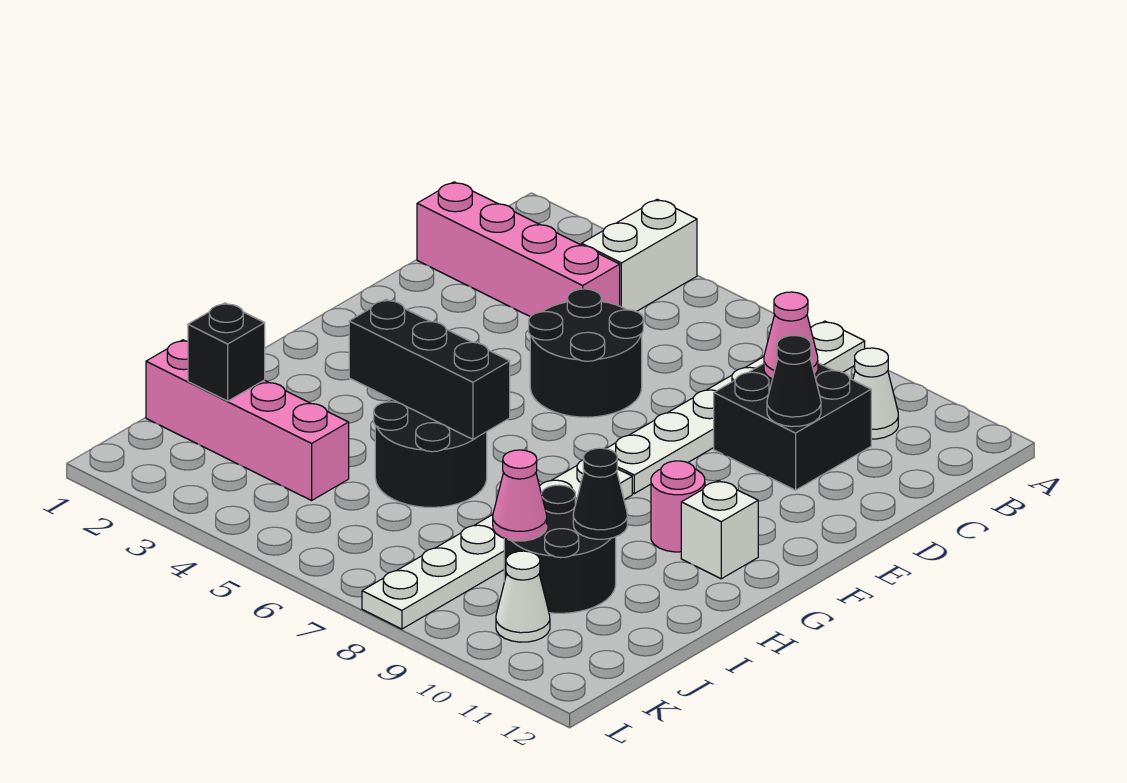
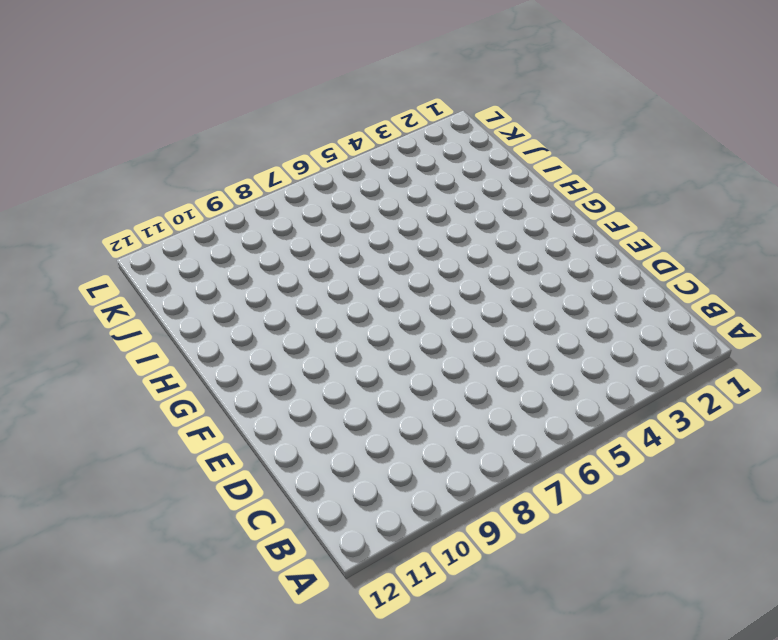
none -> white brick A4:B4 level 1
none -> white plate A8:F8 level 1
none -> white cone B10 level 1

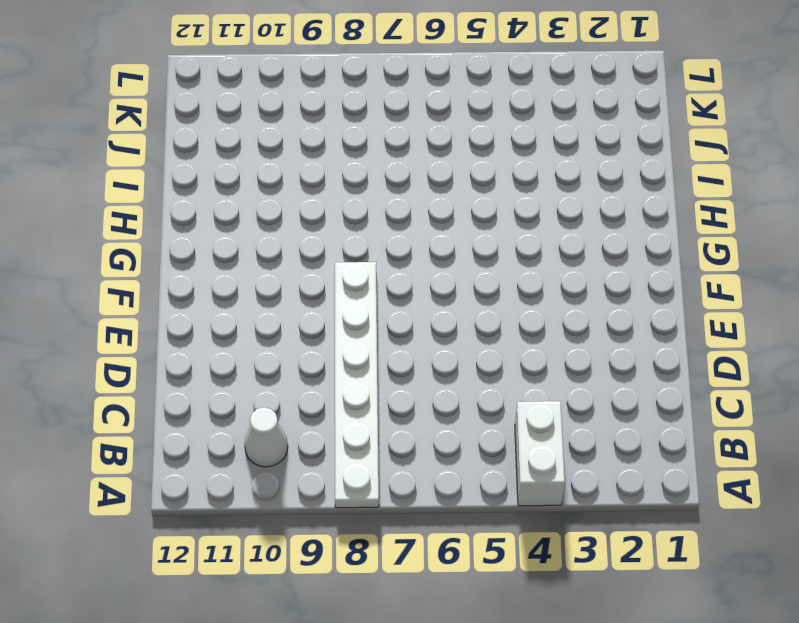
none -> pink brick C1:C4 level 1
none -> black brick C9:D10 level 1
none -> black round brick D5:E6 level 1

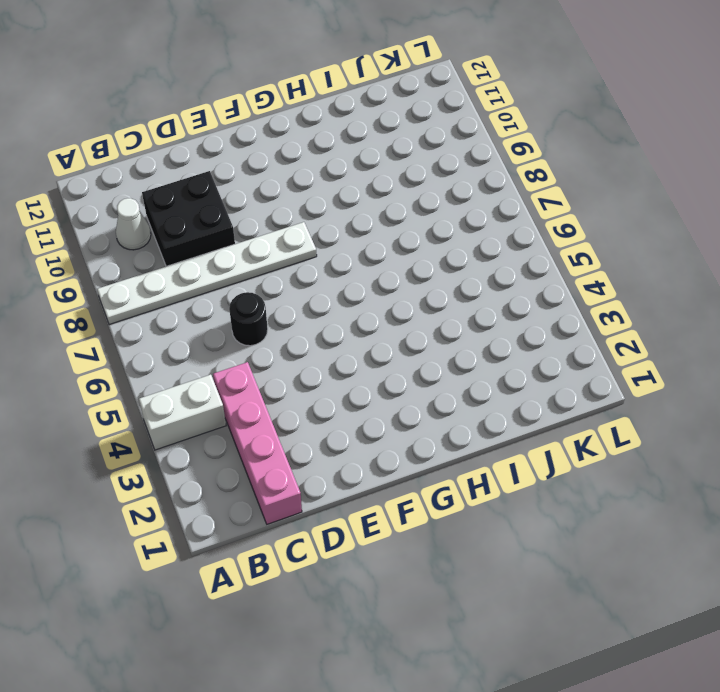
black round brick D6 level 1 -> black round brick D5:E6 level 1
none -> white plate G8:L8 level 1
none -> pink round brick G10 level 1
none -> white brick G11 level 1

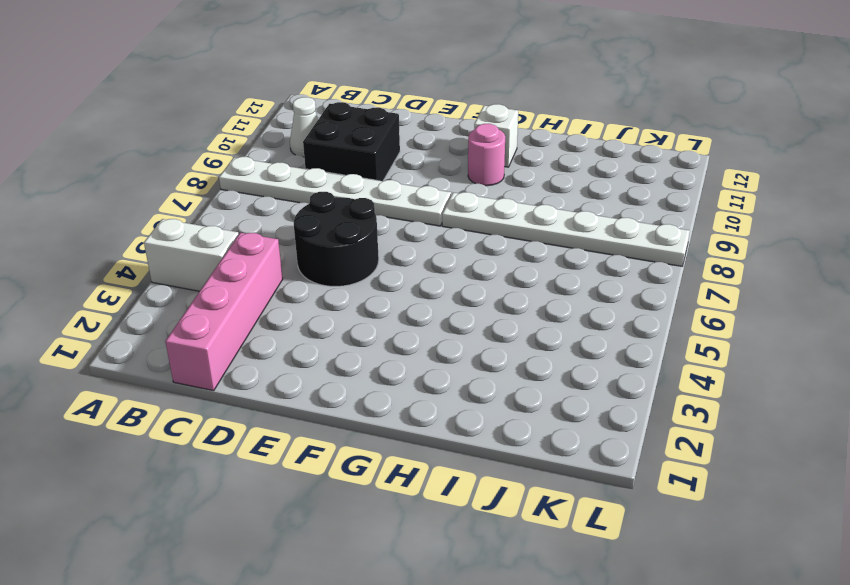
none -> black round brick H5:I6 level 1
none -> black round brick I9:J10 level 1
none -> pink brick J1:J4 level 1

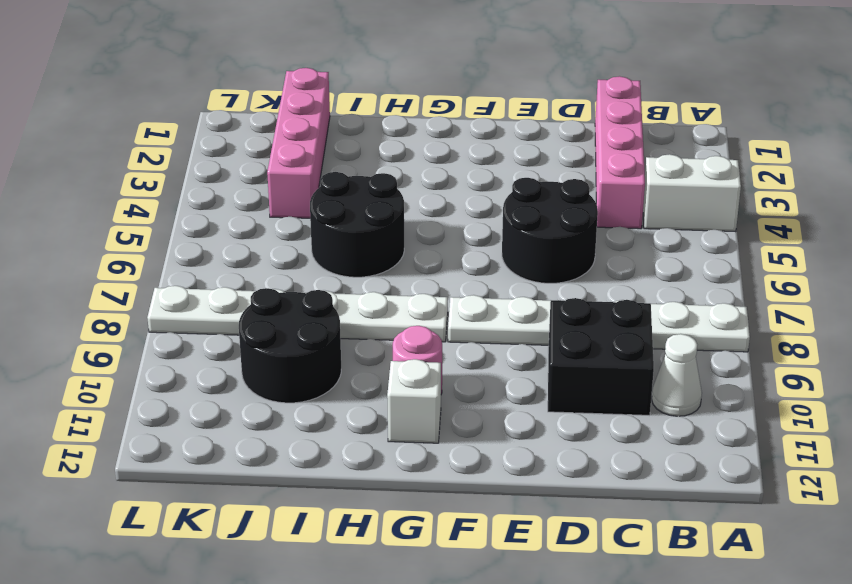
none -> white cone K10 level 1
none -> pink cone C9 level 2
none -> black cone D10 level 2

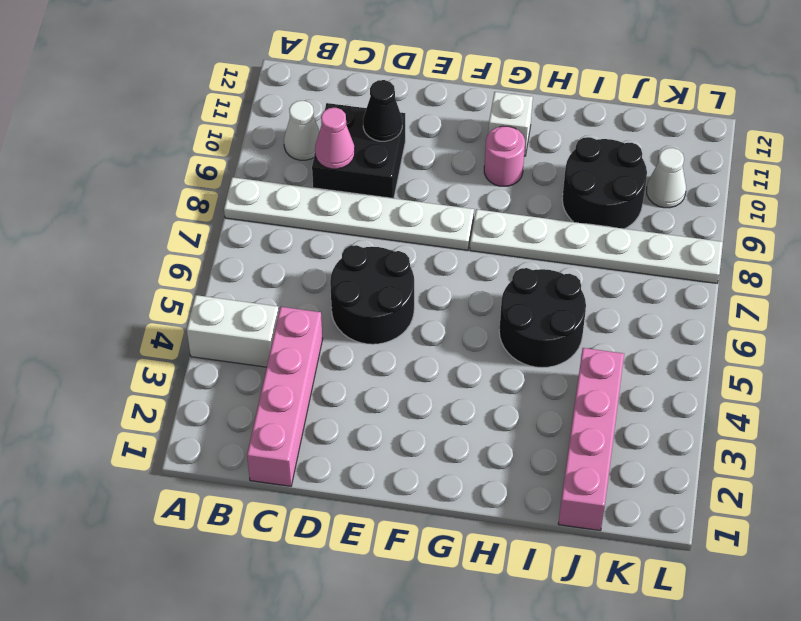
none -> black brick H4:H6 level 2
none -> black cone I10 level 2
none -> black brick J2 level 2

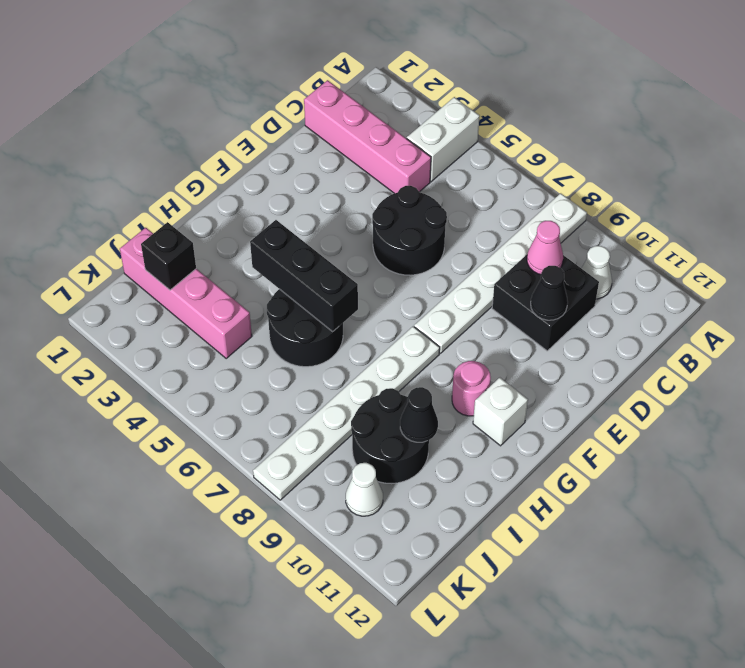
none -> pink cone J9 level 2

